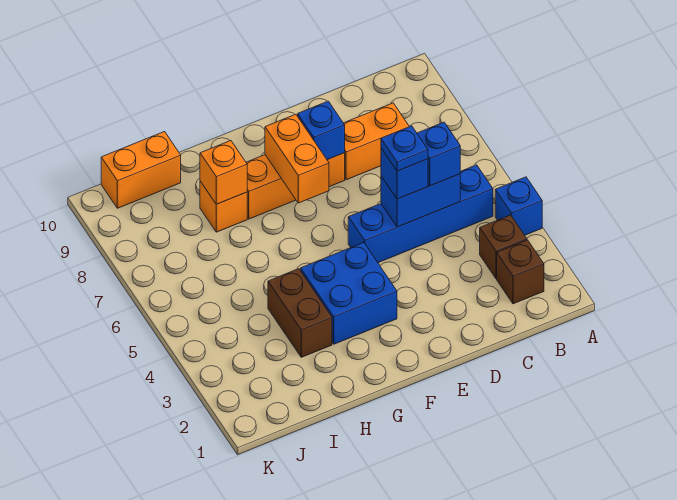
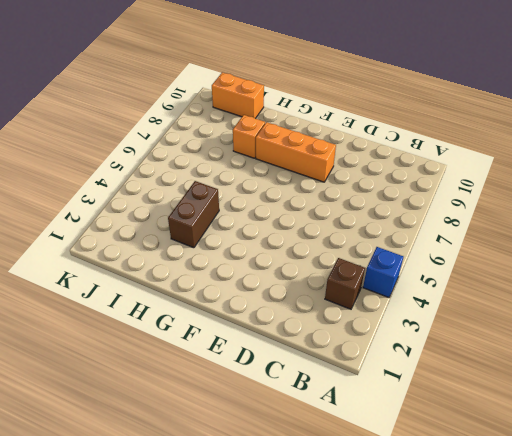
none -> brown brick B2 level 1
none -> blue brick B5:E5 level 1
none -> orange brick C8:D8 level 1

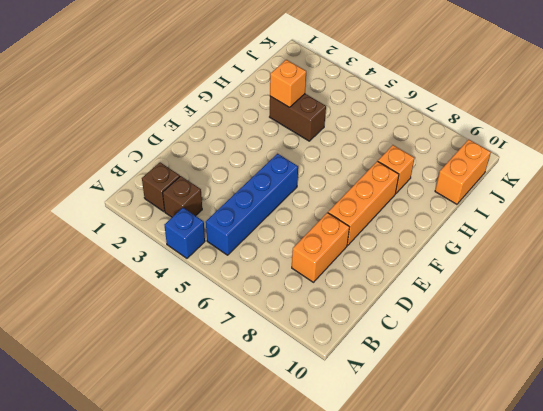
orange brick H3 level 2 -> orange brick H8 level 2
none -> blue brick F3:G4 level 1
none -> blue brick C5:D5 level 2
none -> blue brick E8 level 2

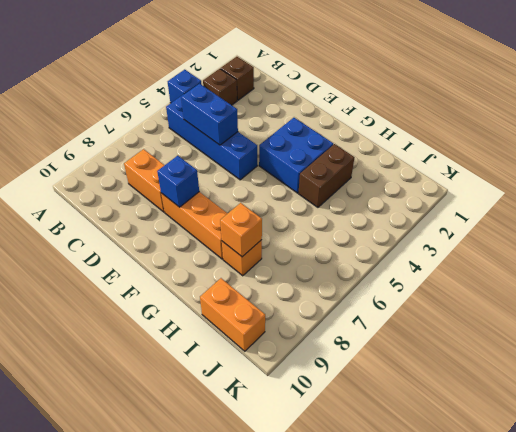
none -> orange brick F7:F8 level 2
none -> blue brick C5 level 3
none -> blue brick D5 level 3

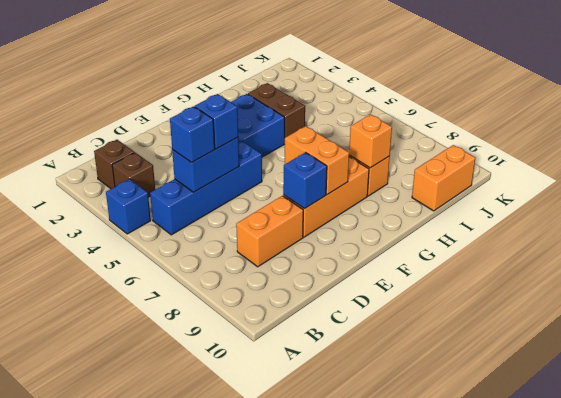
none -> blue plate D5 level 4

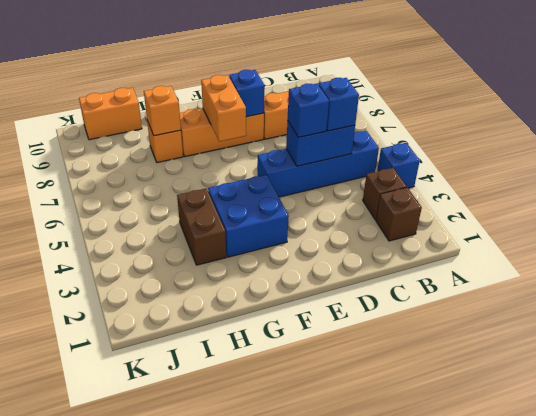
none -> blue plate D5 level 4

